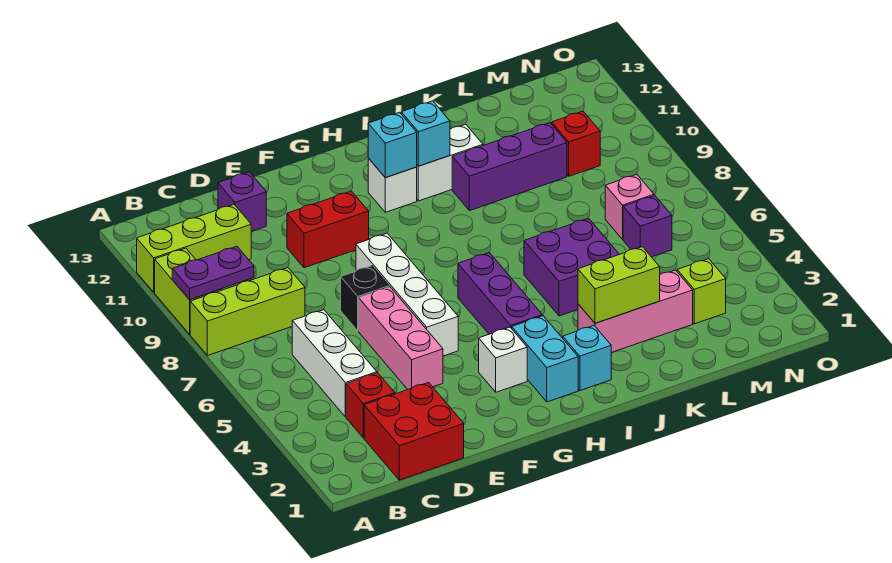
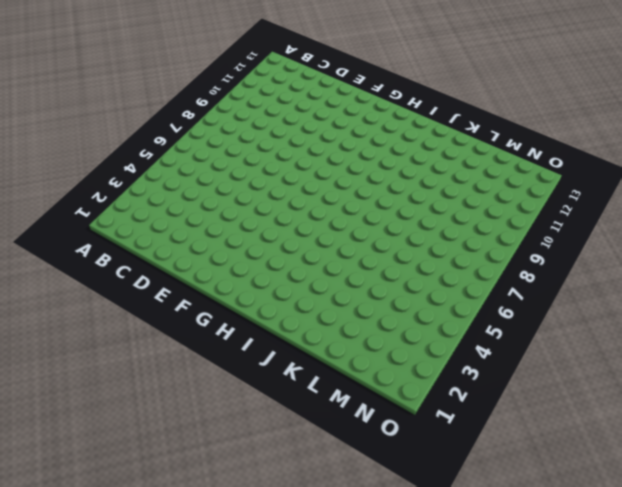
none -> lime brick A8:C8 level 1
none -> lime brick A9:A10 level 1
none -> lime brick A11:C11 level 1

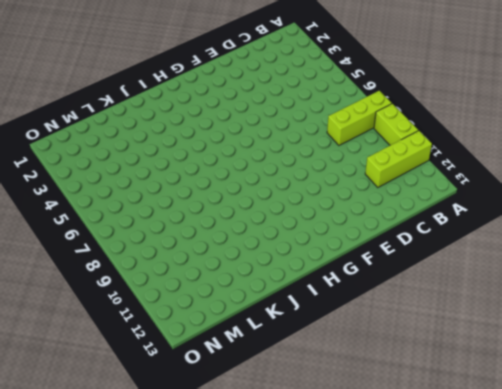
none -> red brick C1:D2 level 1
none -> red brick C3 level 1
none -> white brick C4:C6 level 1

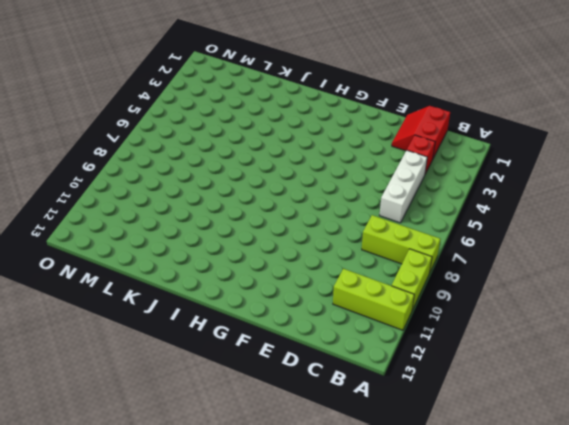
red slope C1:D2 level 1 top C -> red brick C1:D2 level 1
none -> purple brick D12 level 1
none -> pink brick E4:E6 level 1
none -> black brick E7 level 1

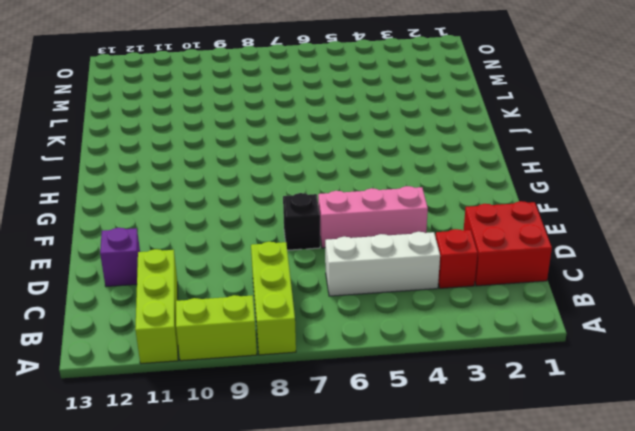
none -> red brick E10:F10 level 1
none -> white brick F5:F8 level 1
none -> white brick G3 level 1

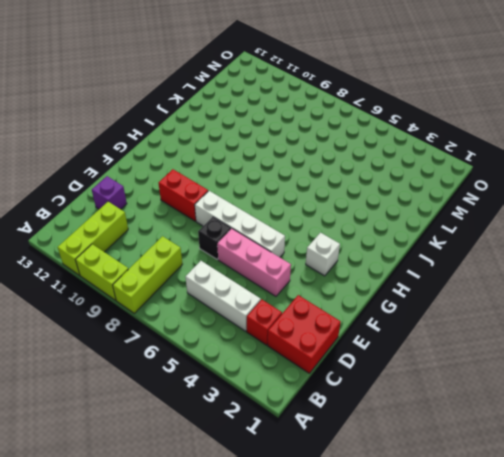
red brick F9:F10 level 1 -> red brick E10:F10 level 1
none -> cyan brick H2:H3 level 1
none -> purple brick H4:H6 level 1
none -> white brick H11 level 1

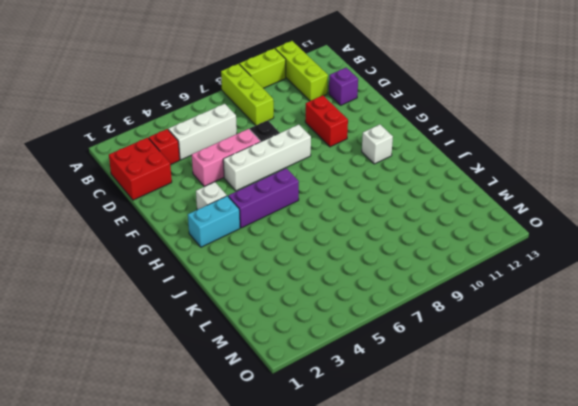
none -> cyan brick I2 level 1
none -> white brick I11:J11 level 1
none -> pink brick J3:L3 level 1

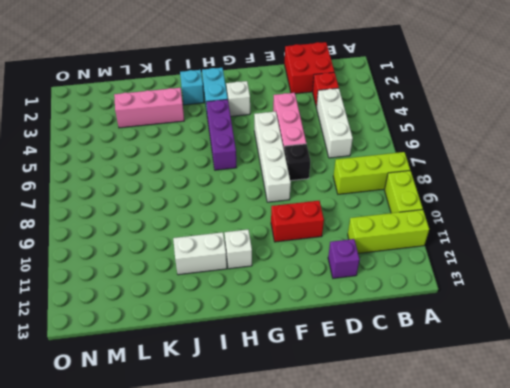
none -> purple brick J5:K6 level 1
none -> purple brick J10:L10 level 1
none -> lime brick M3 level 1

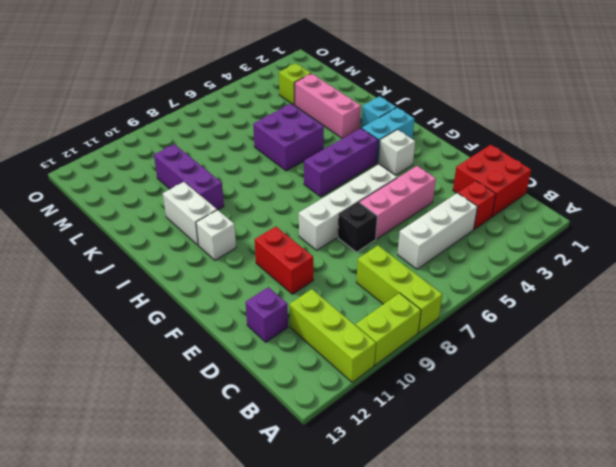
none -> purple brick M6 level 1
none -> pink brick M7 level 1
none -> red brick M10 level 1

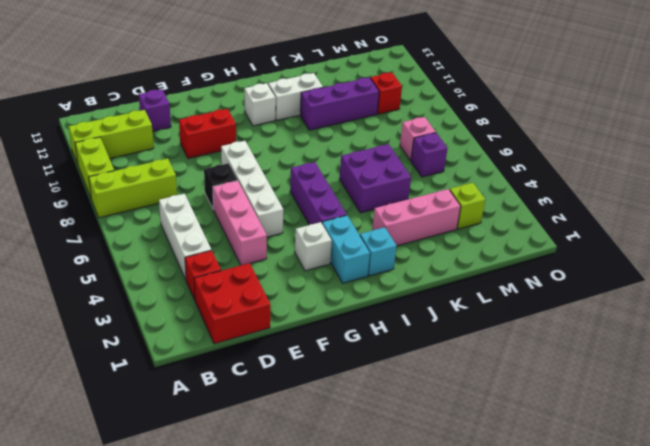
none -> purple plate A9:B9 level 2
none -> cyan brick H11 level 2
none -> cyan brick I11 level 2

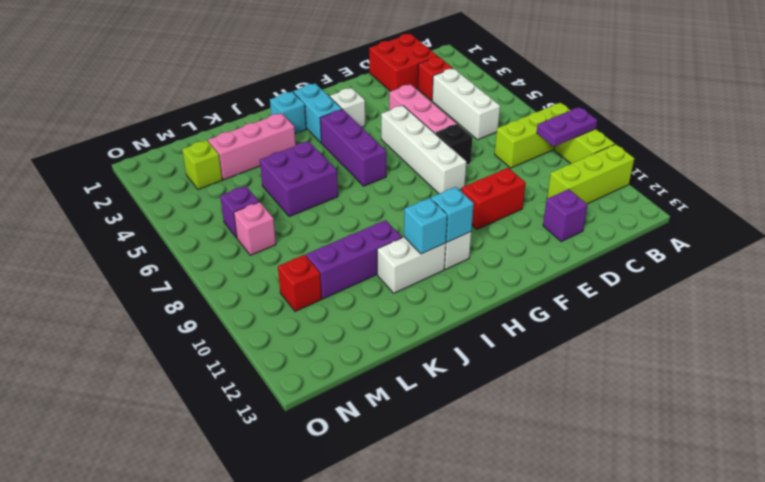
none -> lime brick J3:K3 level 2

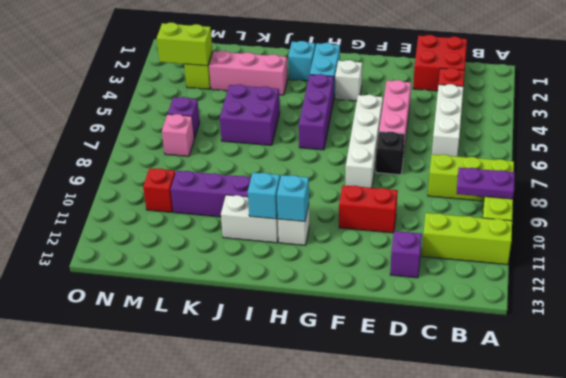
lime brick M3:N3 level 2 -> lime brick J3:K3 level 2

